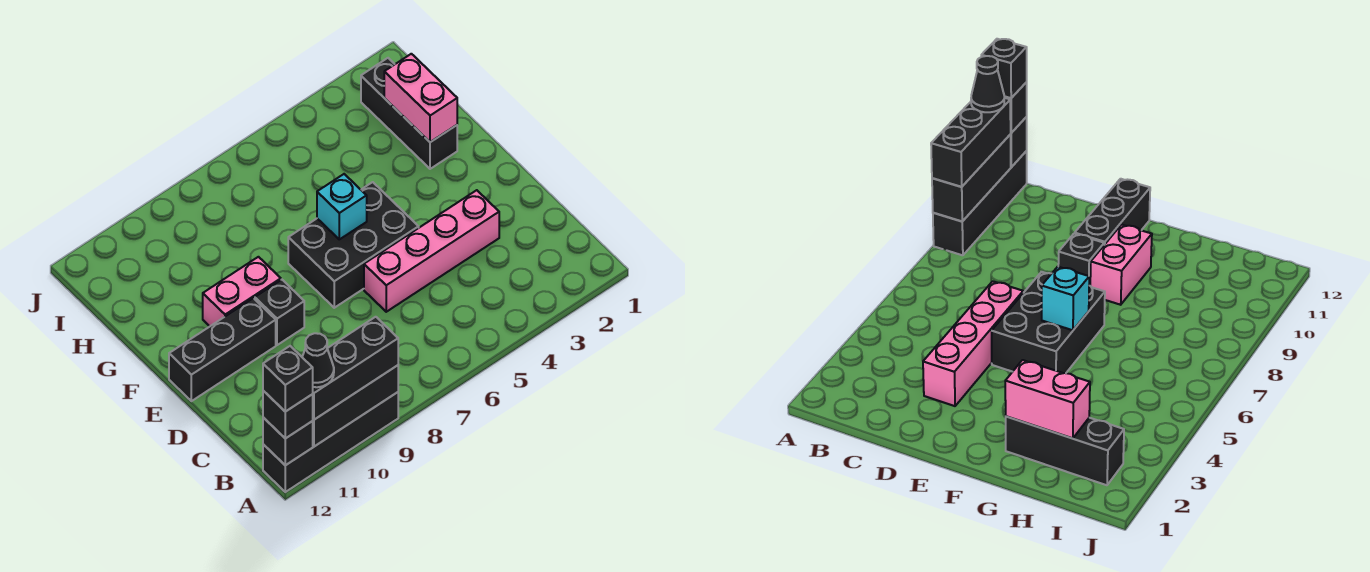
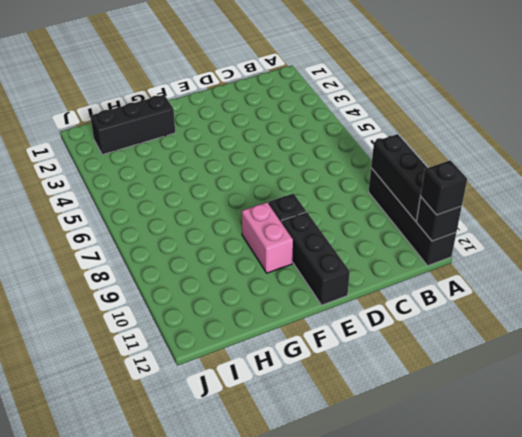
none -> pink brick D3:D6 level 1
none -> black brick E5:F7 level 1
none -> cyan brick F6 level 2

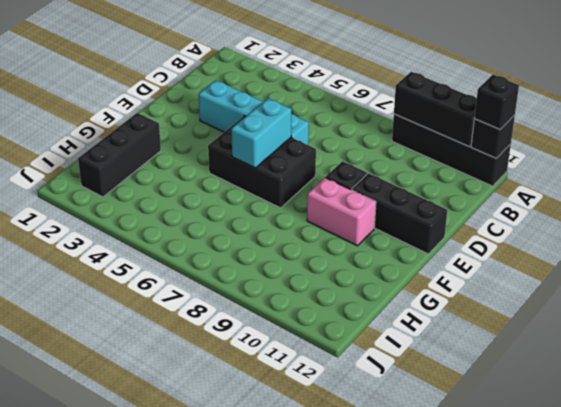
cyan brick D3:D6 level 1 -> pink brick D3:D6 level 1
cyan brick E6:F6 level 2 -> cyan brick F6 level 2
none -> pink brick G2:H2 level 2
none -> black brick A9:A11 level 3
none -> black cone A11 level 4

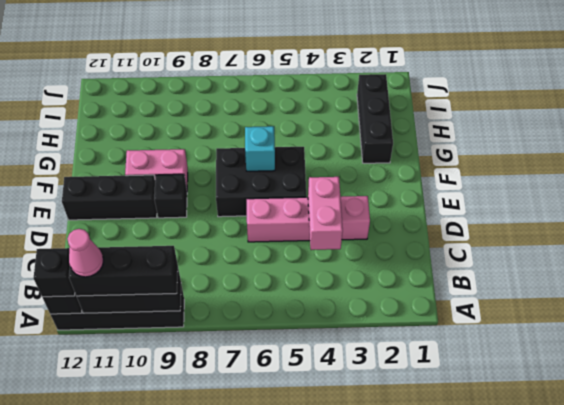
pink cone A11 level 4 -> black cone A11 level 4
pink brick C4:D4 level 2 -> pink brick G2:H2 level 2
none -> black brick A12 level 4

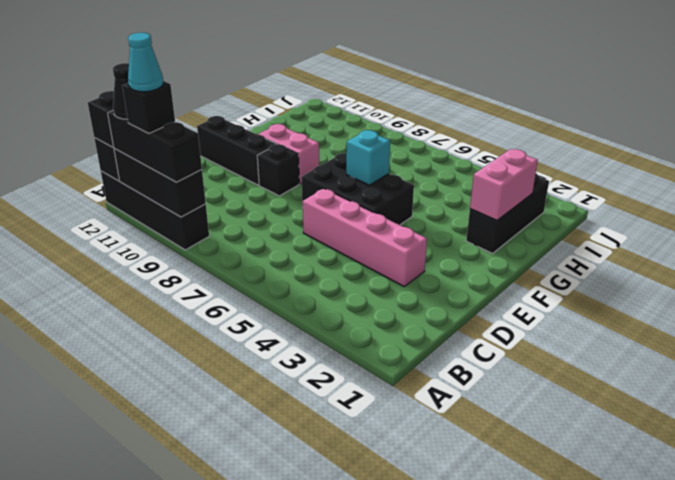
black brick A10 level 4 -> black brick A12 level 4
cyan cone A10 level 5 -> none

